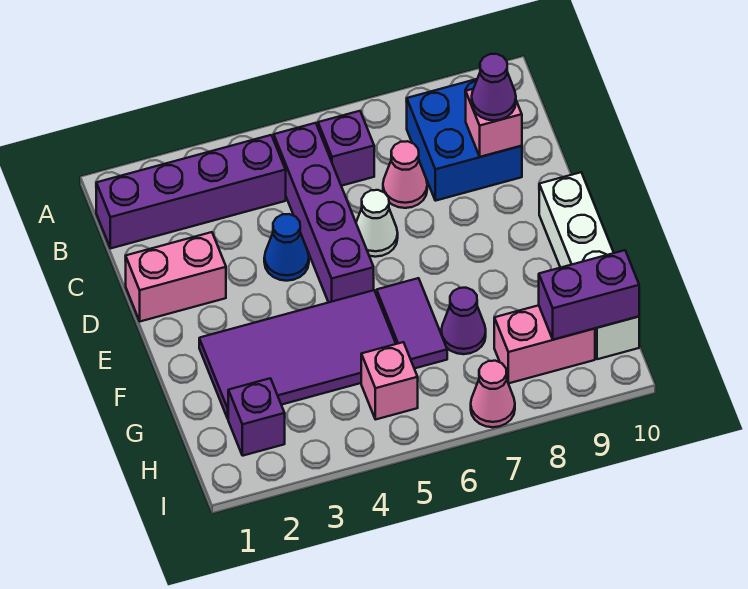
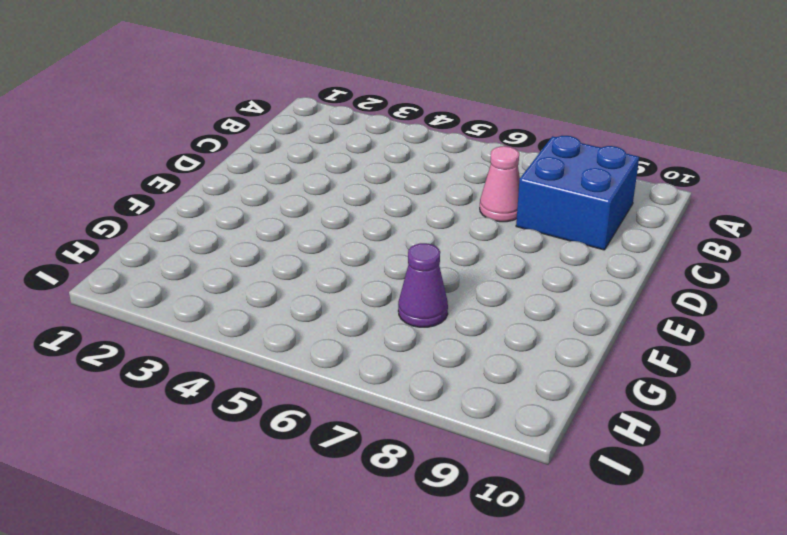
none -> purple brick B1:B4 level 1
none -> purple brick B5:E5 level 1
none -> purple brick B6 level 1

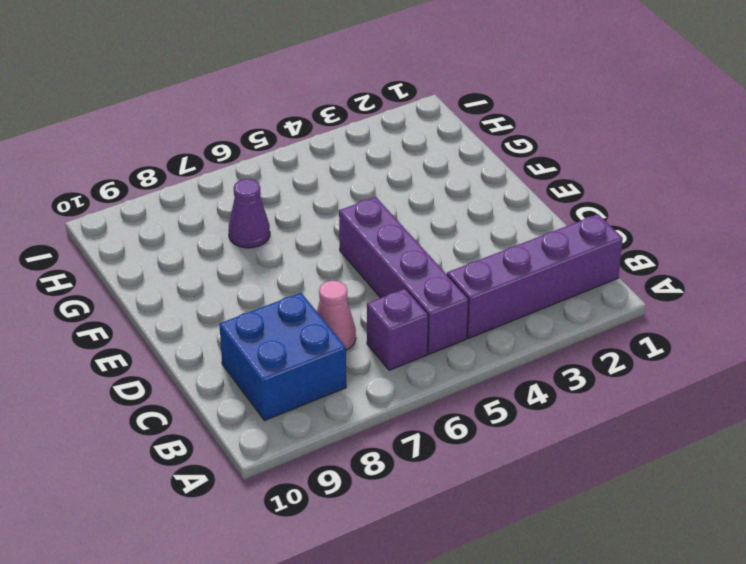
none -> pink brick D1:D2 level 1
none -> blue cone D4 level 1
none -> white cone D6 level 1

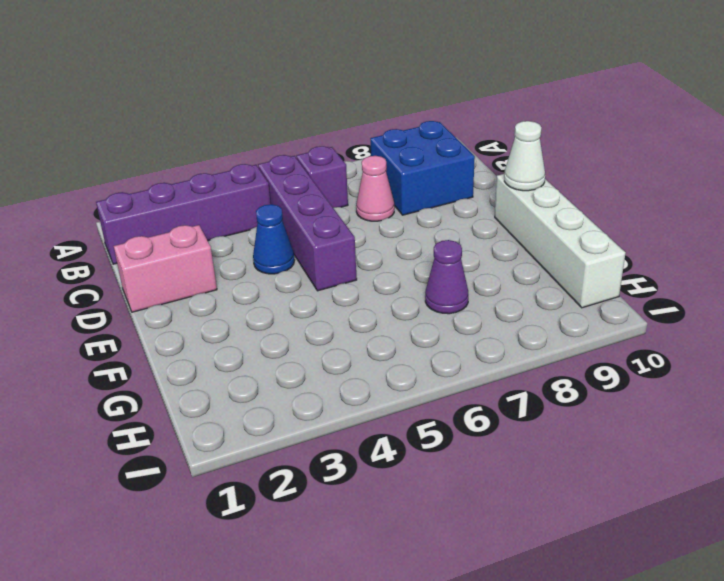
white cone E10 level 2 -> white cone D6 level 1
none -> purple tile F2:G5 level 1
none -> purple tile F6:G6 level 1
none -> purple brick H2 level 1

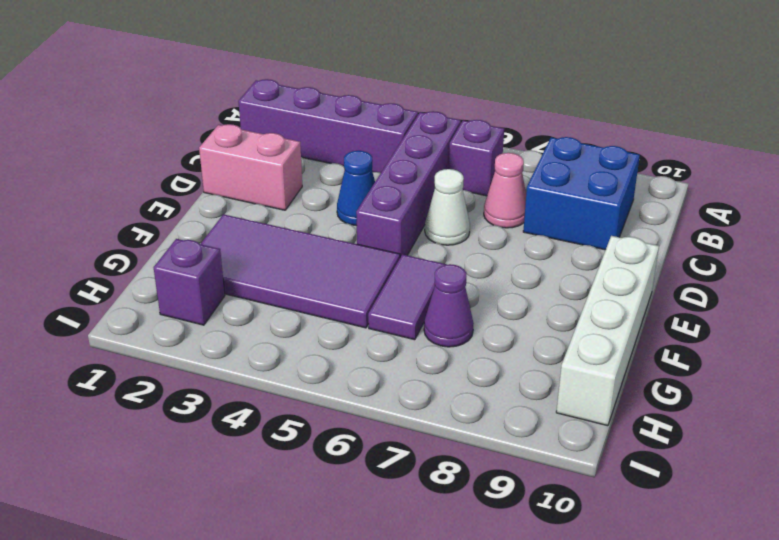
none -> pink brick H5 level 1
none -> pink brick H8:H9 level 1
none -> pink cone I7 level 1

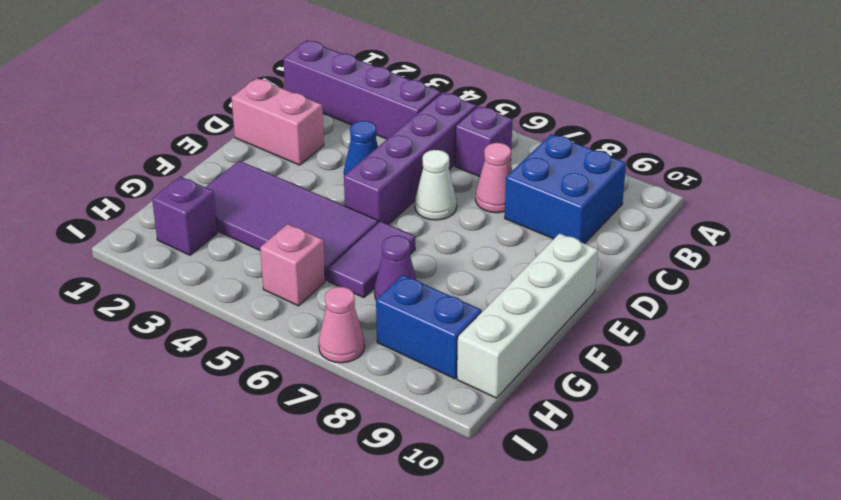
blue brick H8:H9 level 1 -> pink brick H8:H9 level 1
none -> pink brick C9 level 2
none -> purple brick H9:H10 level 2
none -> purple cone C9 level 3

